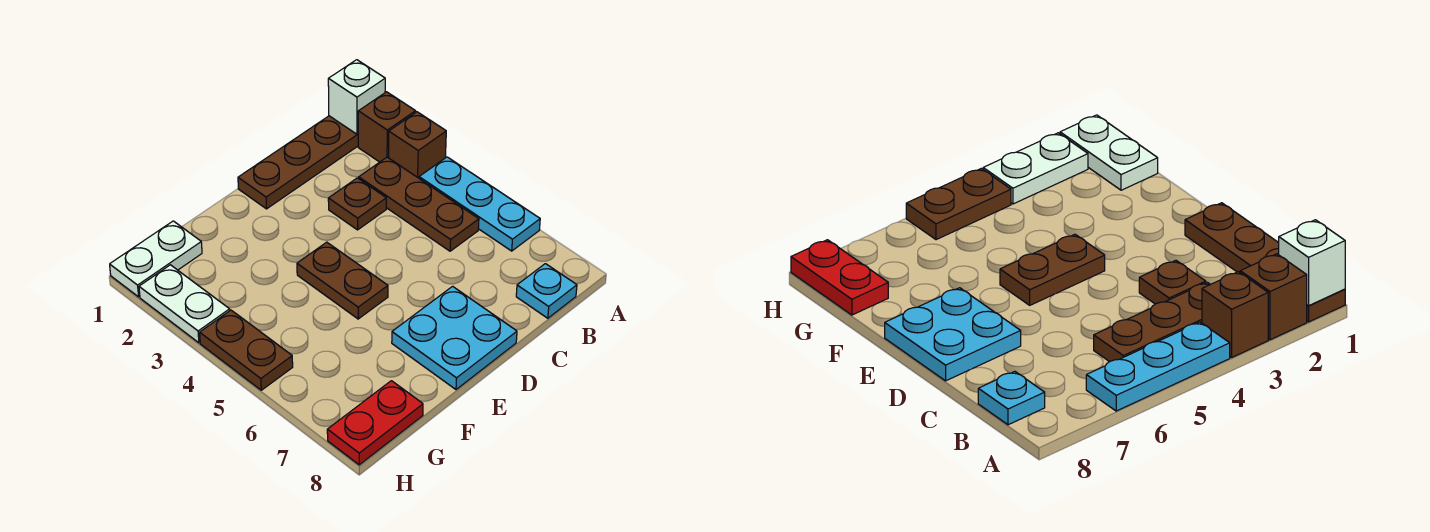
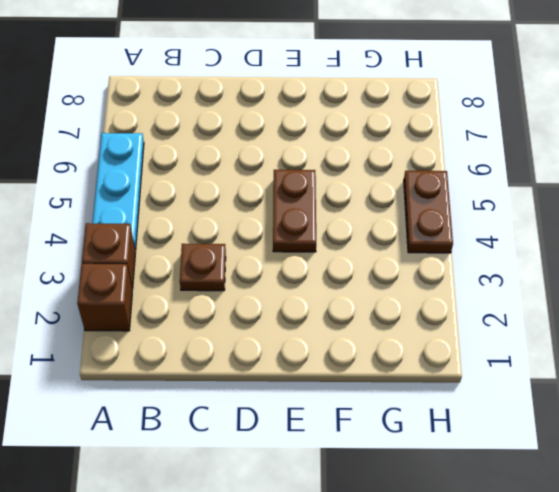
none -> brown plate A1:D1 level 1
none -> brown plate B3:B5 level 1
none -> cyan plate B8 level 1

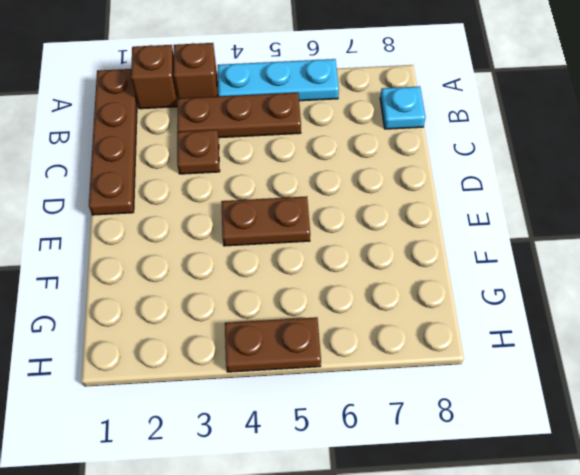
none -> cyan plate D7:E8 level 1
none -> white plate G1:H1 level 1
none -> red plate G8:H8 level 1

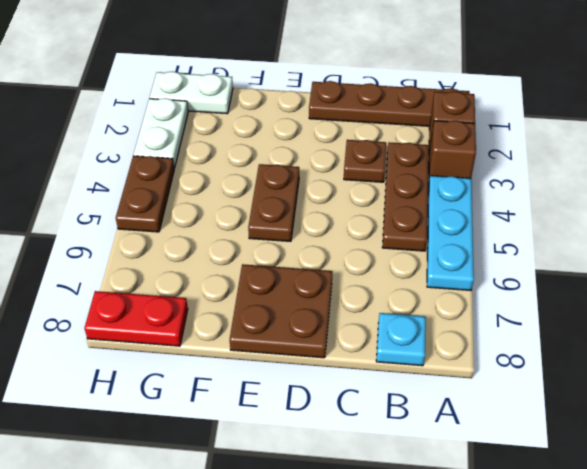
brown plate D7:E8 level 1 -> cyan plate D7:E8 level 1
none -> white brick A1 level 2

